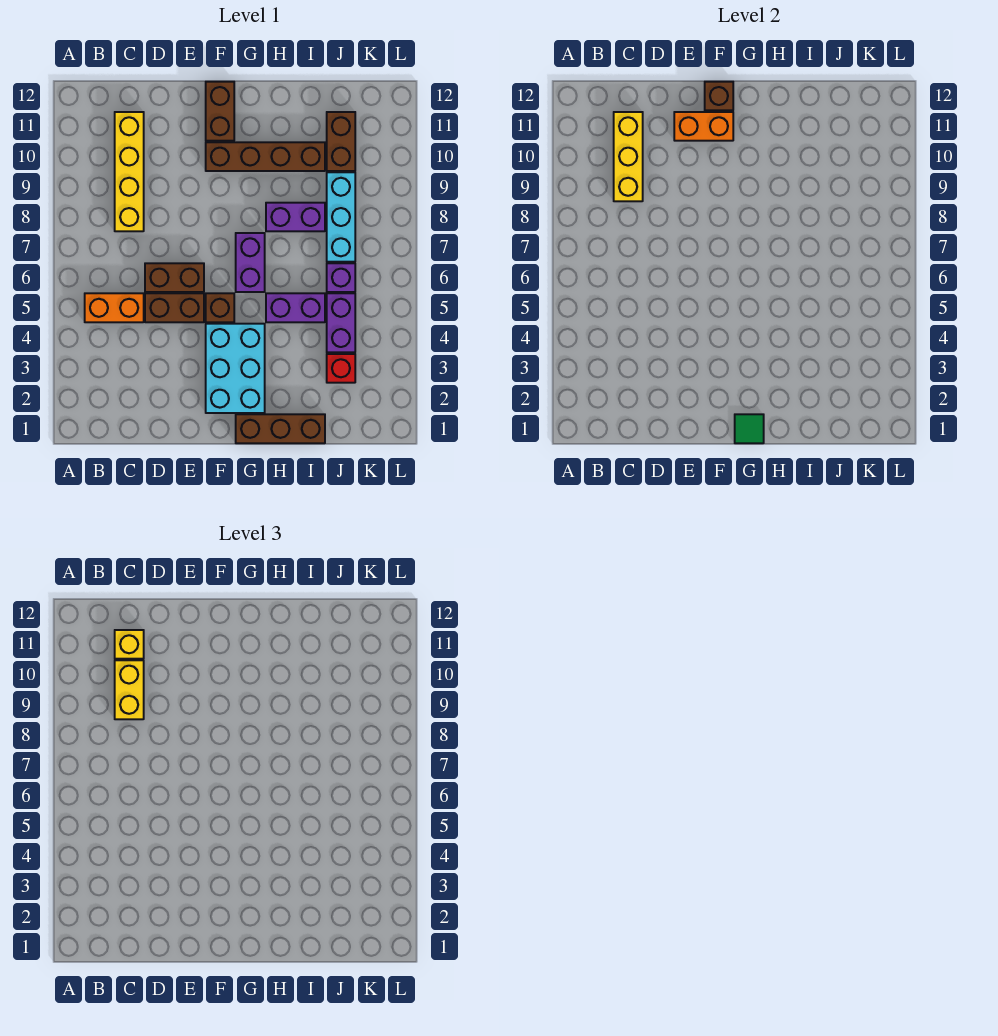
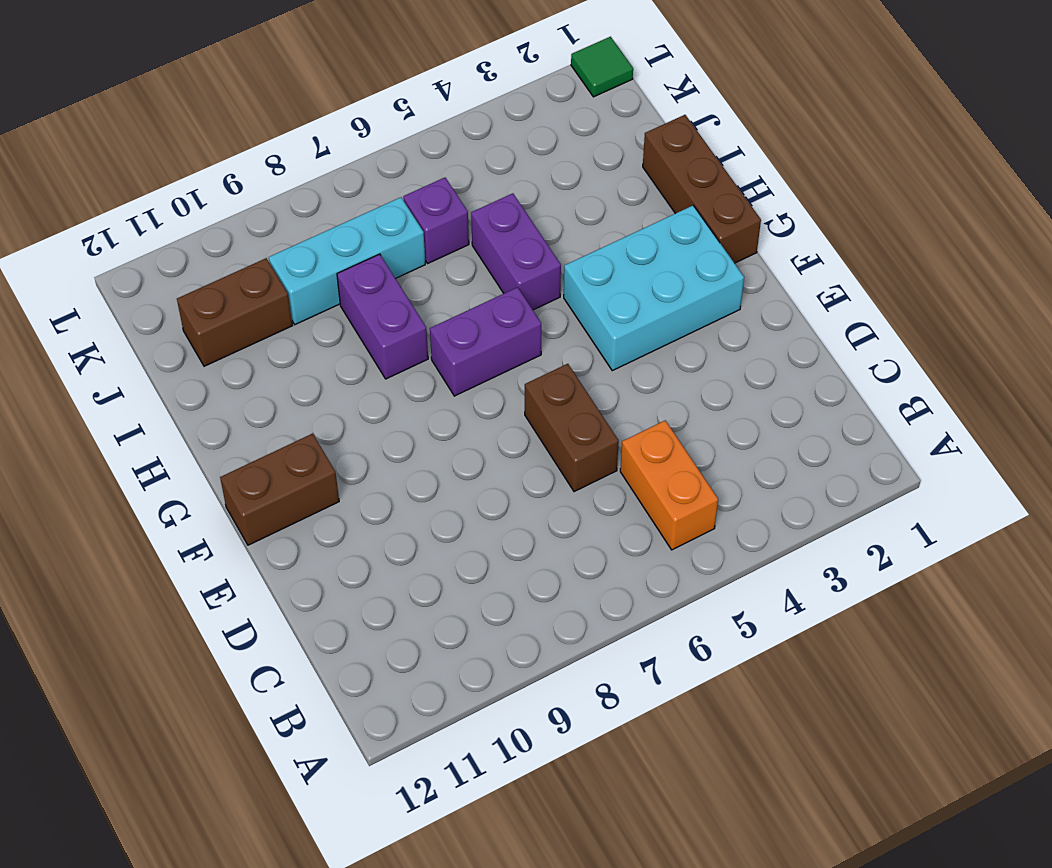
green tile L1 level 1 -> green tile G1 level 2
none -> yellow brick C8:C11 level 1
none -> brown brick D5:E5 level 1
none -> brown brick F5 level 1

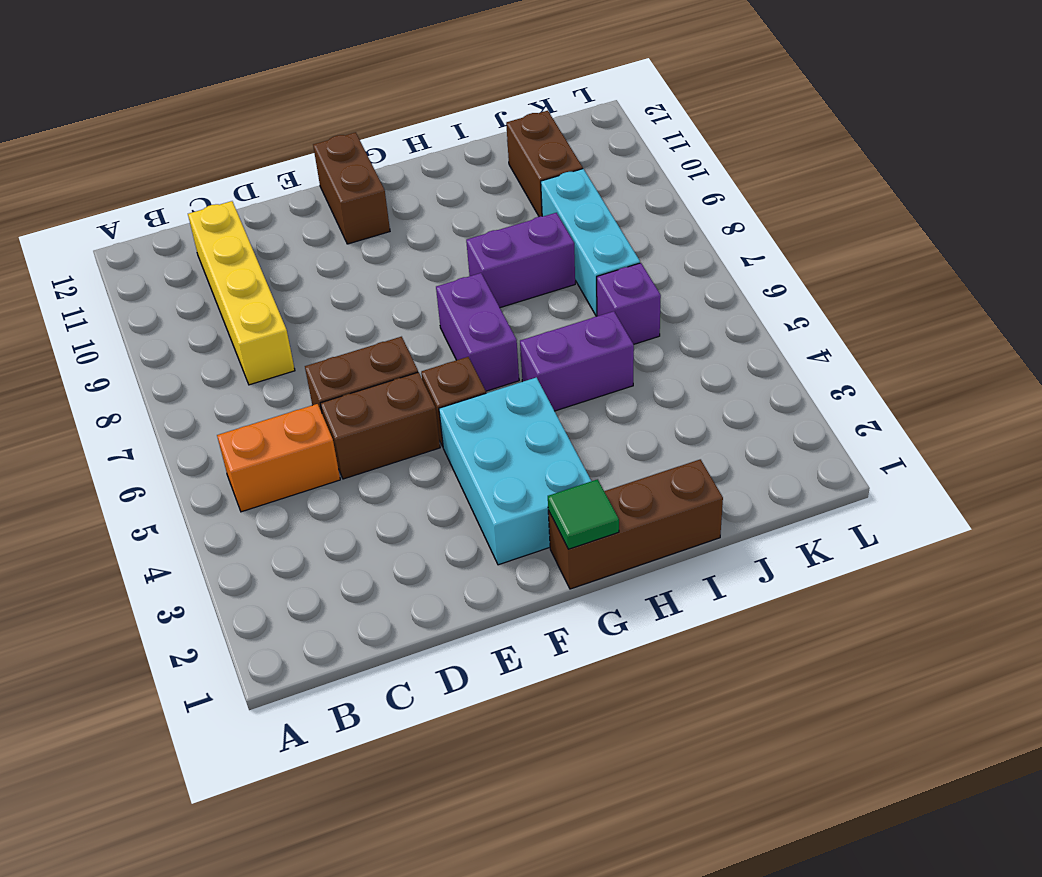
none -> brown brick F10:I10 level 1
none -> red brick J3 level 1
none -> purple brick J4:J5 level 1

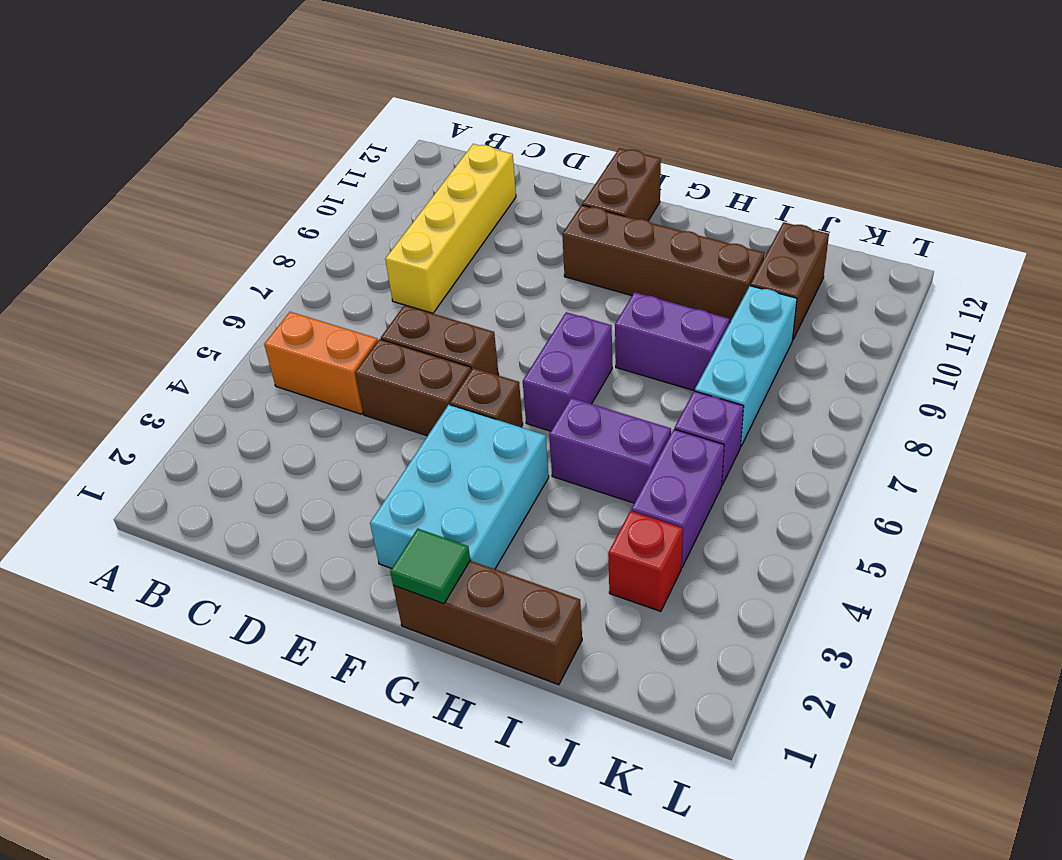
none -> yellow brick C9:C11 level 2
none -> orange brick E11:F11 level 2
none -> brown brick F12 level 2

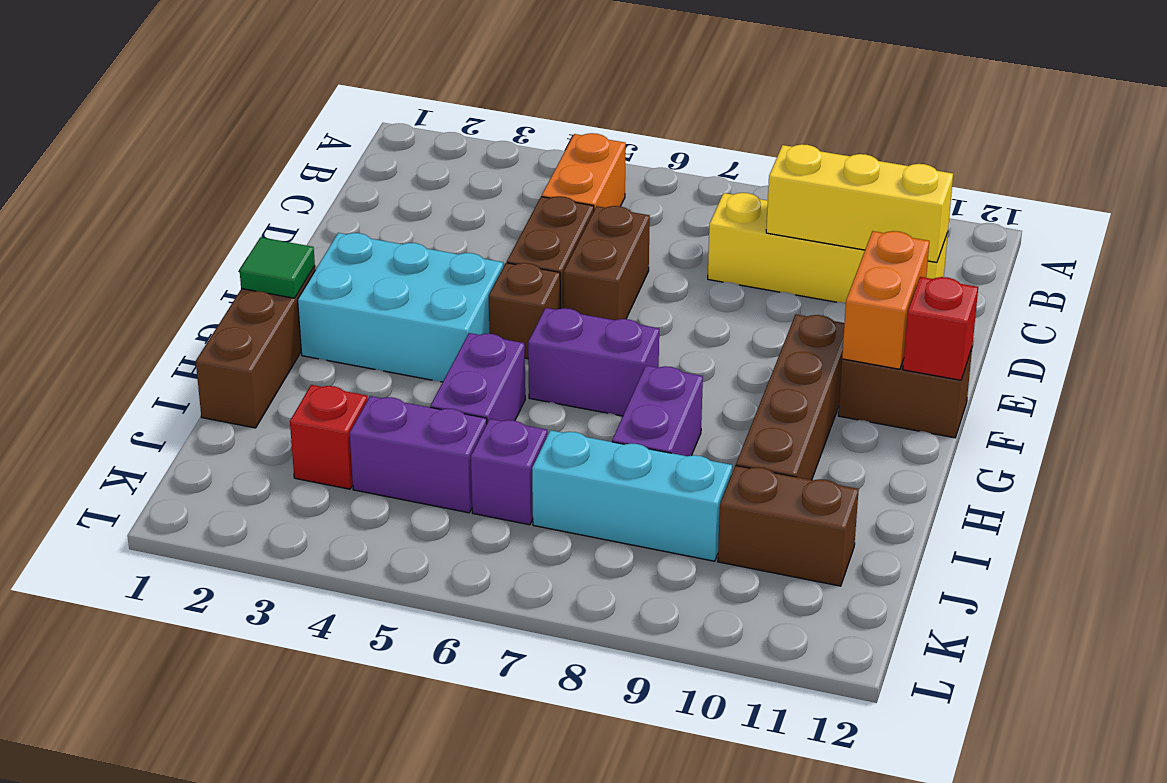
red brick F12 level 2 -> brown brick F12 level 2
none -> yellow brick C9:C10 level 3
none -> yellow brick C11 level 3

